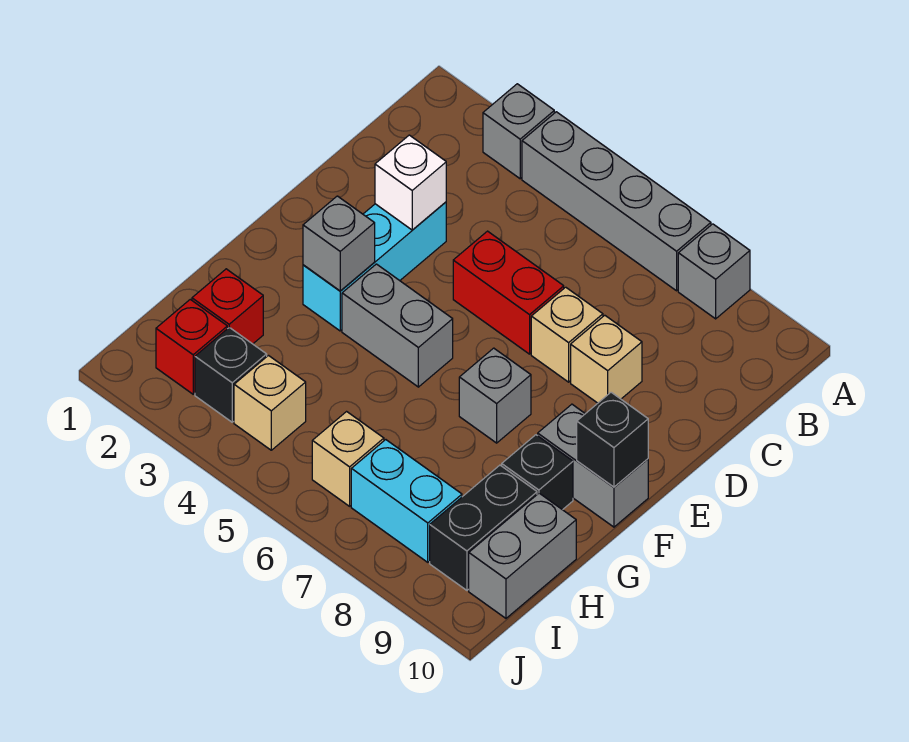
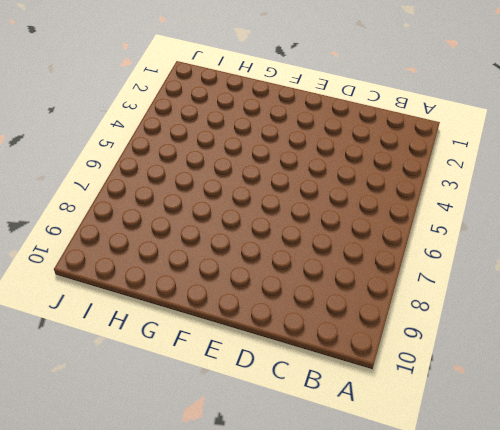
none -> grey brick A3 level 1
none -> grey brick A4:A7 level 1
none -> grey brick A8 level 1

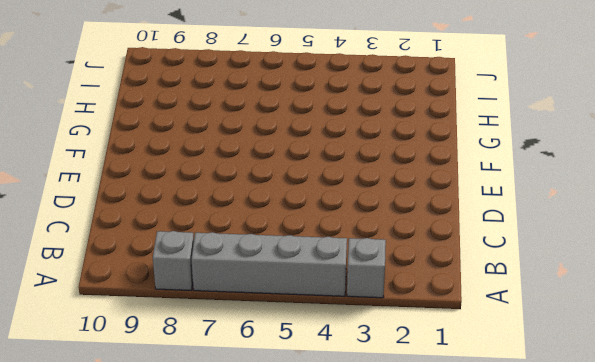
none -> cyan brick D3:F3 level 1
none -> red brick D5:D6 level 1
none -> tan brick D7 level 1

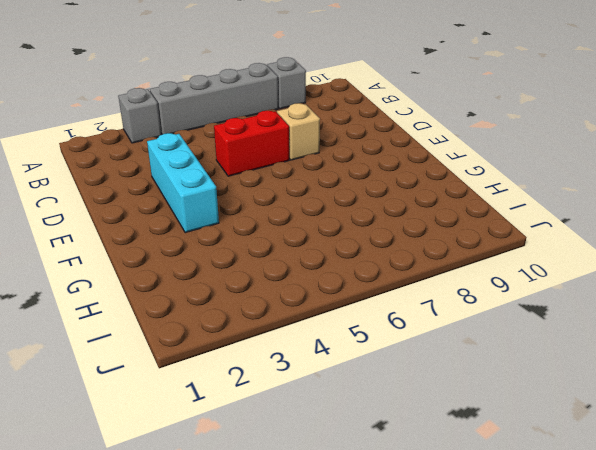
none -> tan brick D8 level 1
none -> grey brick F4:F5 level 1
none -> grey brick F7 level 1

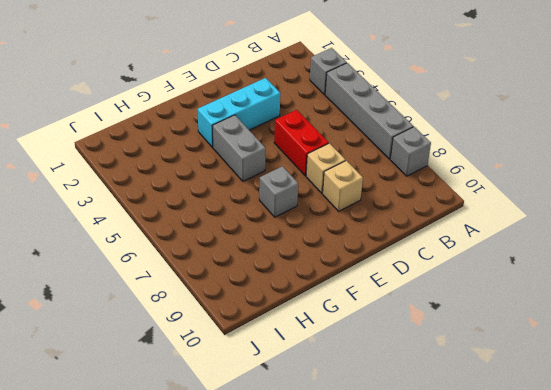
none -> grey brick F9:F10 level 1
none -> black brick G9 level 1
none -> red brick H2 level 1

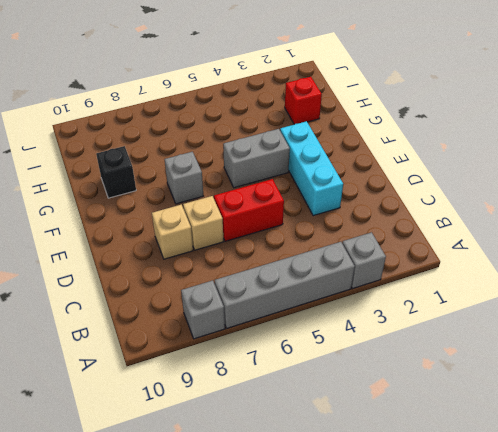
none -> grey brick F9:F10 level 1
none -> black brick H9:I9 level 1
none -> grey brick H10:I10 level 1

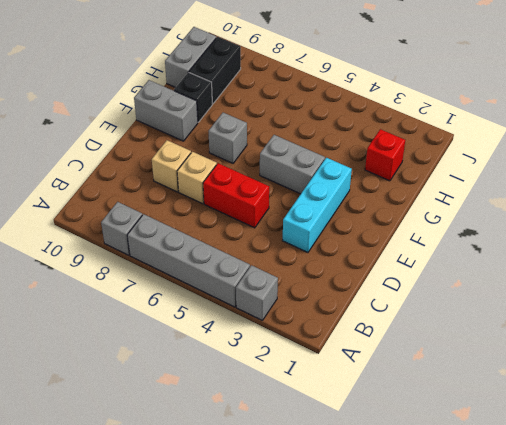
none -> red brick I2 level 1
none -> black brick I3 level 1
none -> tan brick I4 level 1

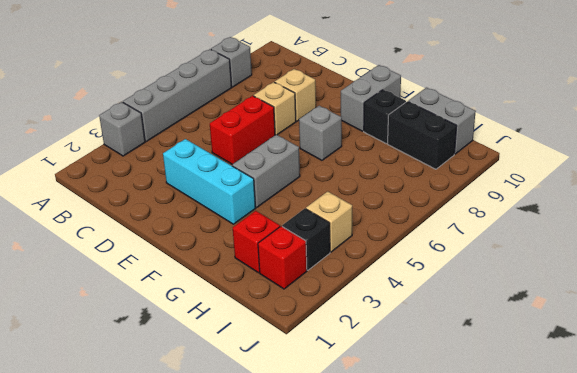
none -> tan brick I6 level 1
none -> cyan brick I7:I8 level 1
none -> white brick D3 level 2

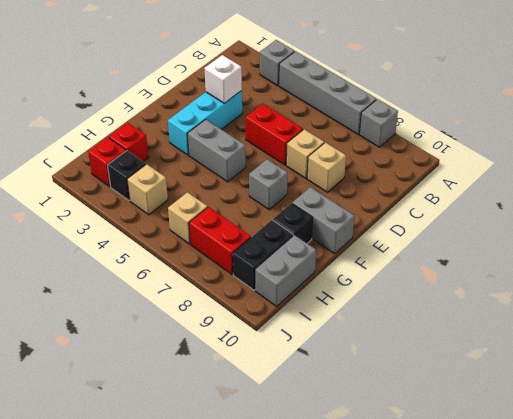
red brick I7:I8 level 1 -> cyan brick I7:I8 level 1
none -> grey brick F3 level 2
none -> black brick F10 level 2

